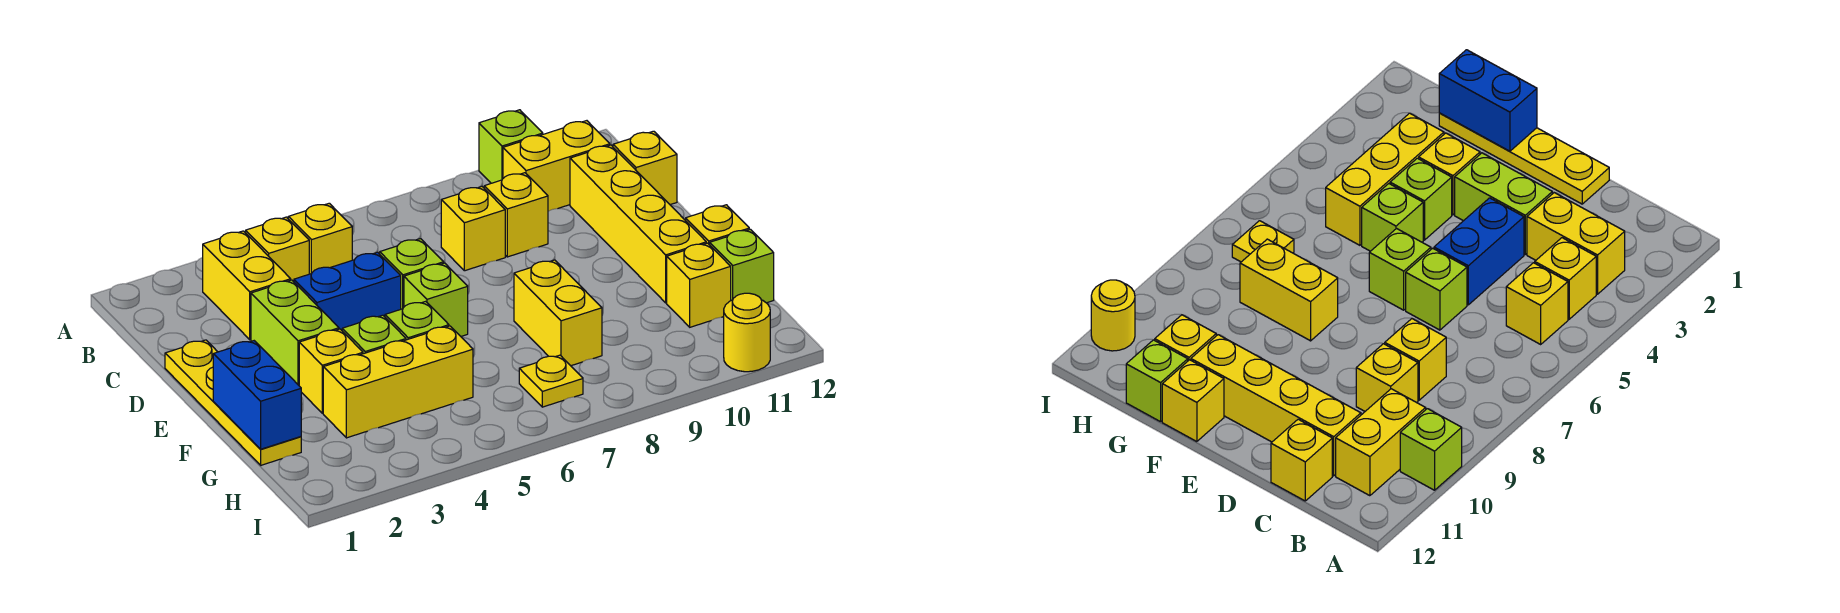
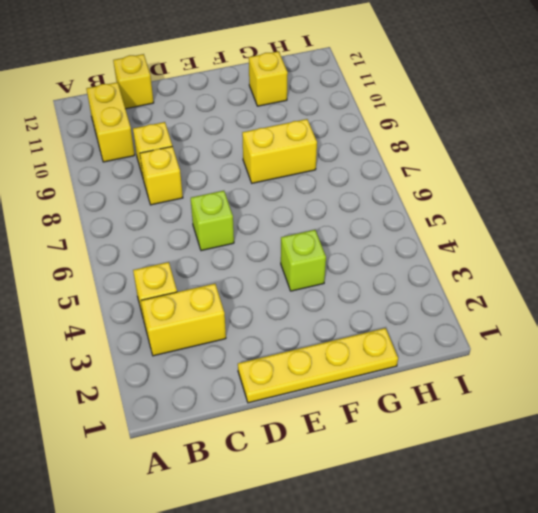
none -> lime brick A10 level 1
none -> yellow brick B5 level 1
none -> yellow brick C11:F11 level 1

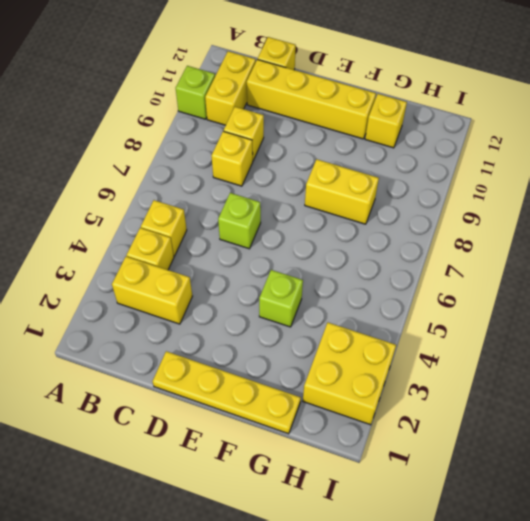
yellow brick H2:I3 level 1 -> none
none -> lime brick D3:E3 level 1
none -> blue brick D4:D5 level 1
none -> lime brick E6 level 1

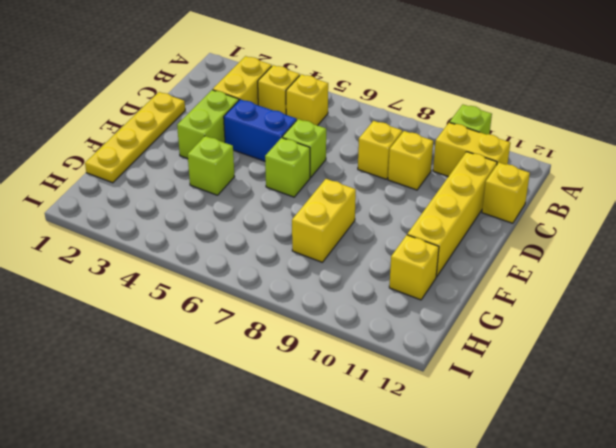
none -> yellow brick F3 level 1
none -> lime brick F5 level 1
none -> yellow brick F12 level 1

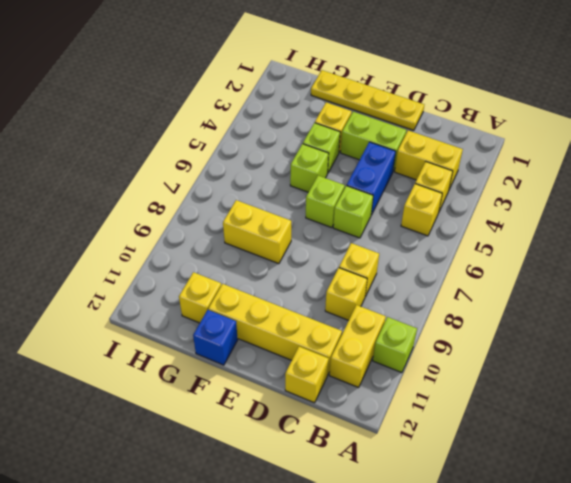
blue brick F12 level 1 -> yellow brick F12 level 1
none -> yellow brick G3:G5 level 1
none -> lime brick G12 level 1
none -> yellow plate H7 level 1

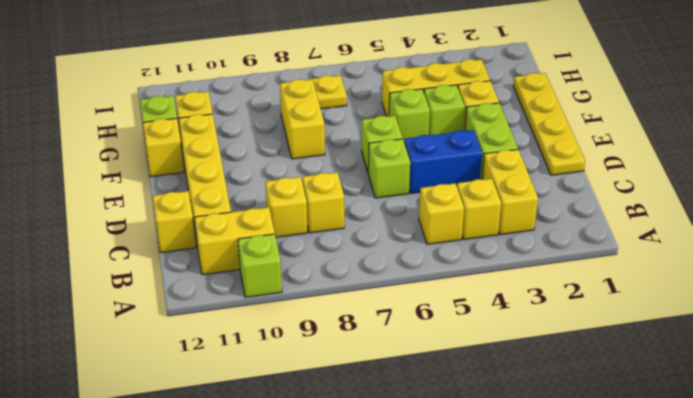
none -> yellow round brick I11 level 1
none -> blue brick F1:G1 level 2

